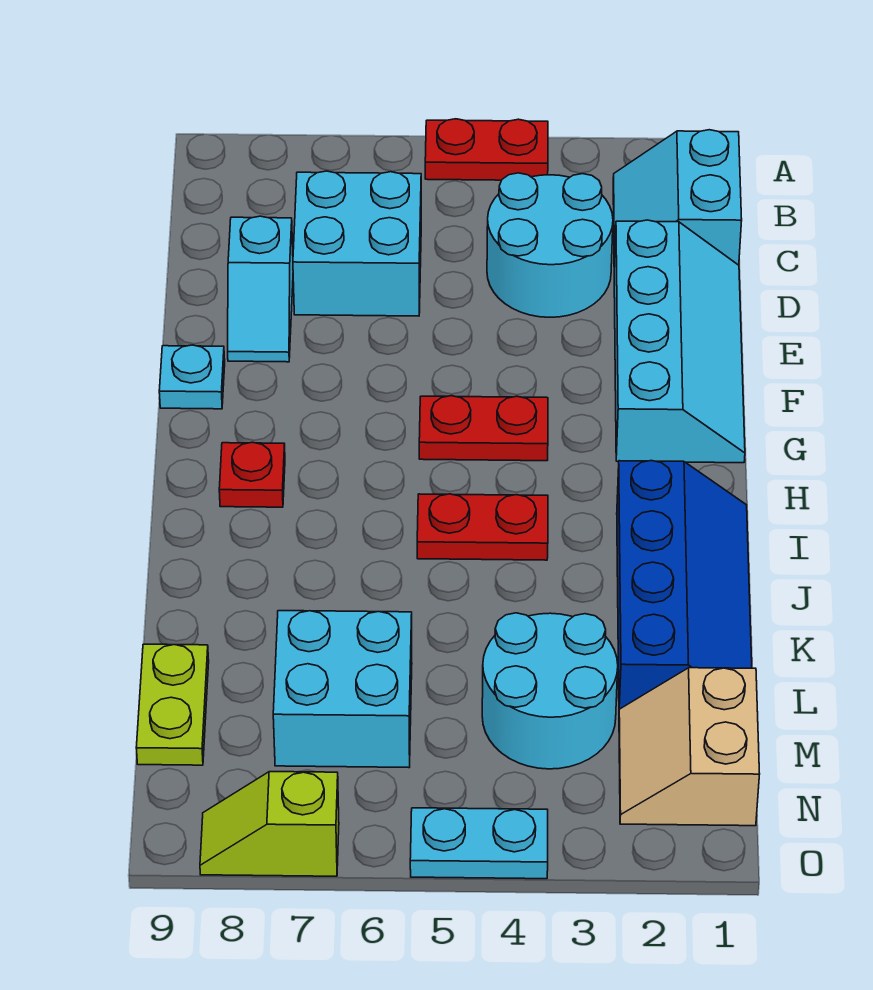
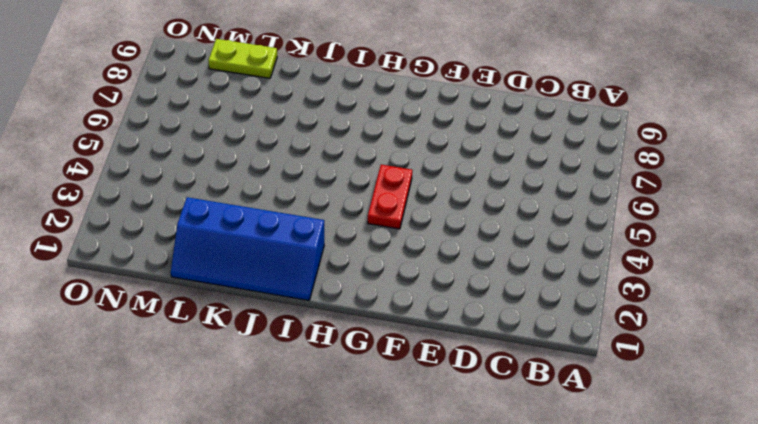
none -> red plate A4:A5 level 1
none -> cyan slope B1:C2 level 1 top 1
none -> cyan round brick C3:D4 level 1

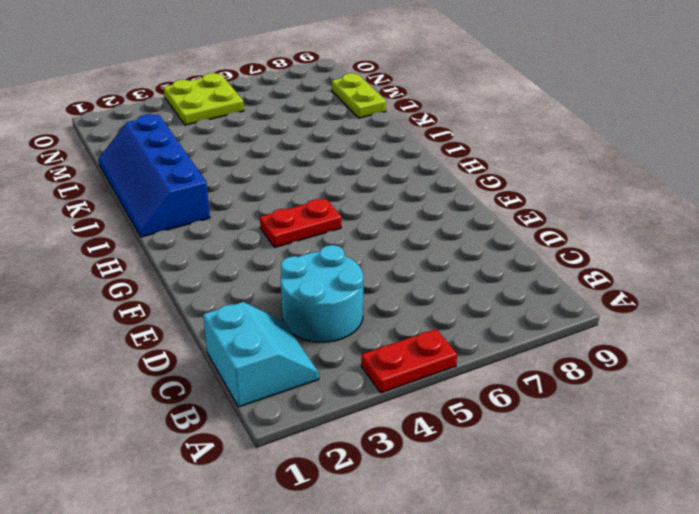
lime plate N4:O5 level 1 -> cyan plate O4:O5 level 1
none -> cyan brick C6:D7 level 1
none -> cyan slope D1:G2 level 1 top 2
none -> cyan slope D8:E8 level 1 top D

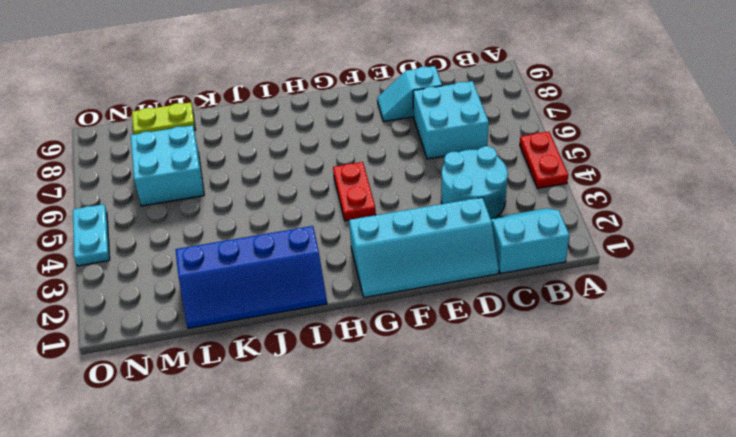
none -> cyan plate F9 level 1
none -> red plate H8 level 1
none -> red plate I4:I5 level 1

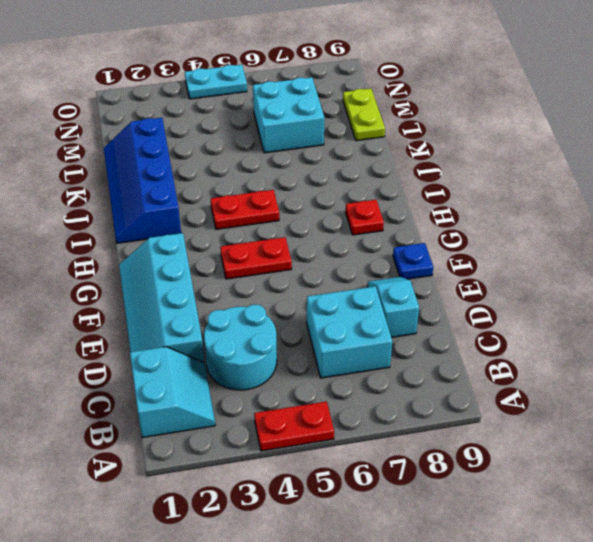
blue plate F9 level 1 -> cyan plate F9 level 1
none -> cyan round brick L3:M4 level 1
none -> tan slope M1:N2 level 1 top 1
none -> lime slope O7:O8 level 1 top 7

